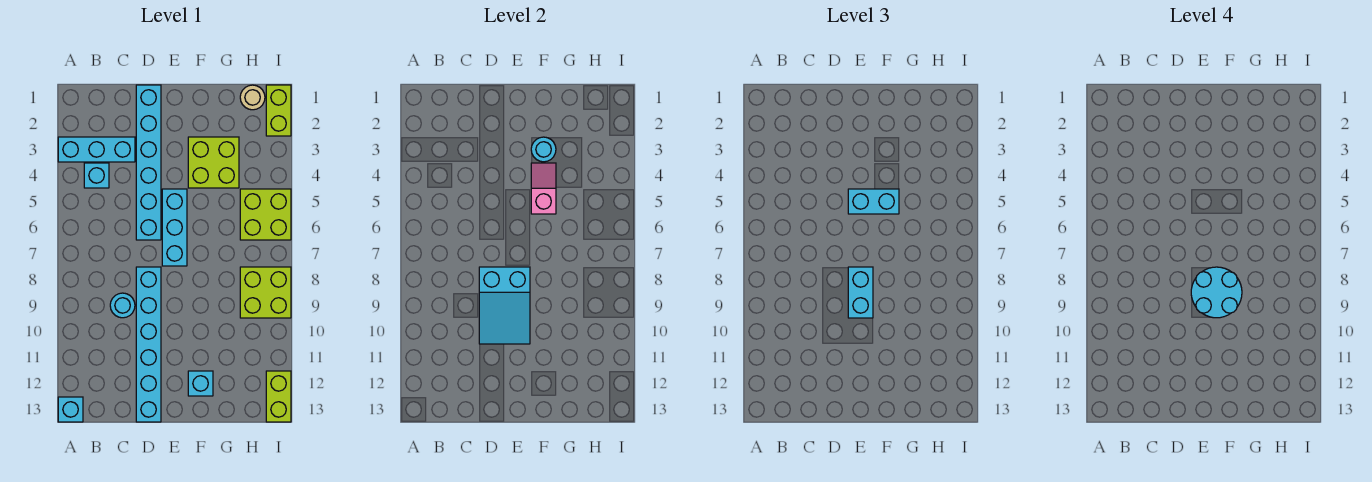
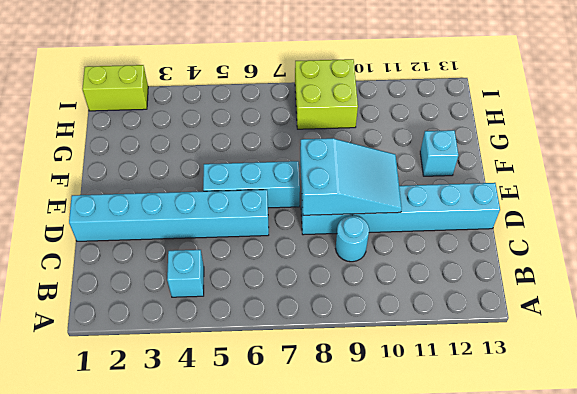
none -> cyan brick A3:C3 level 1
none -> cyan brick A13 level 1
none -> lime brick F3:G4 level 1

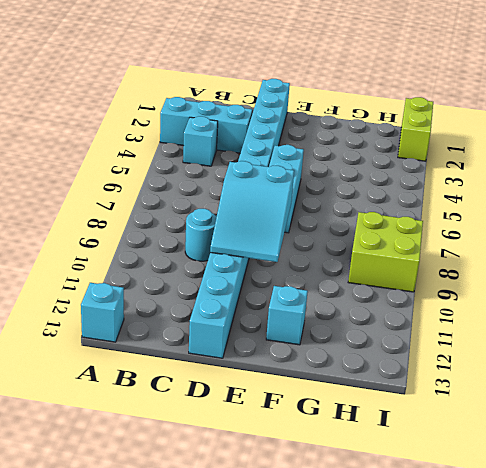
none -> lime brick F3:G4 level 1
none -> tan round brick H1 level 1
none -> lime brick H5:I6 level 1

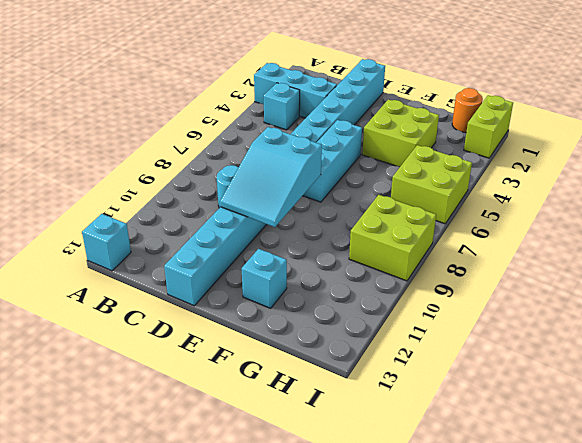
orange round brick H1 level 1 -> tan round brick H1 level 1
none -> lime brick I12:I13 level 1
none -> cyan round brick F3 level 2
none -> pink slope F4:F5 level 2 top 5

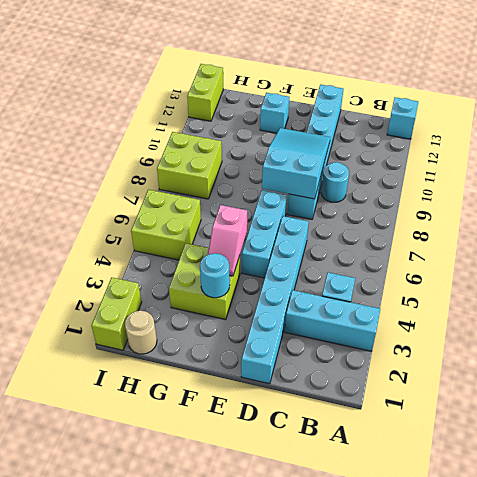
none -> cyan brick E5:F5 level 3
none -> cyan brick E8:E9 level 3
none -> cyan round brick E8:F9 level 4

